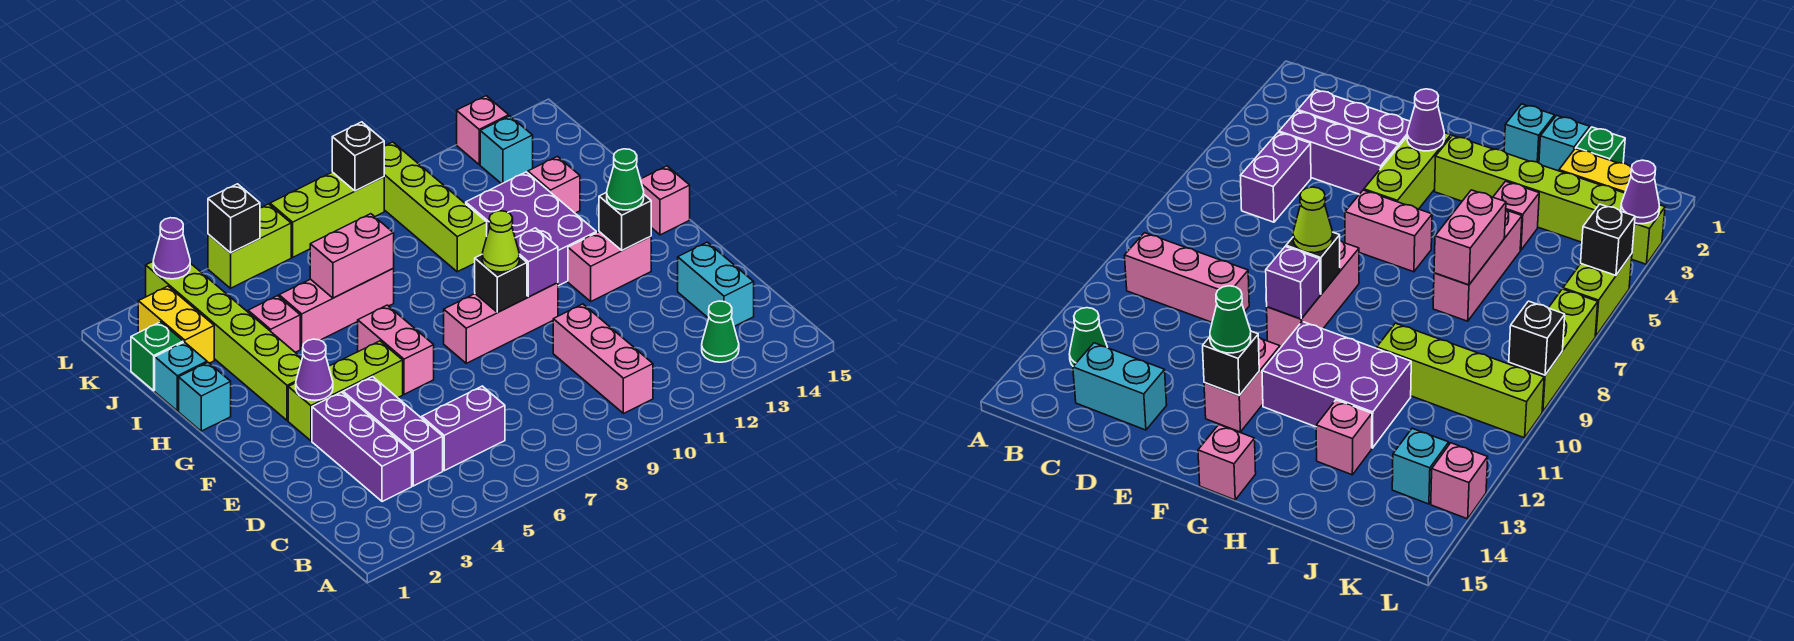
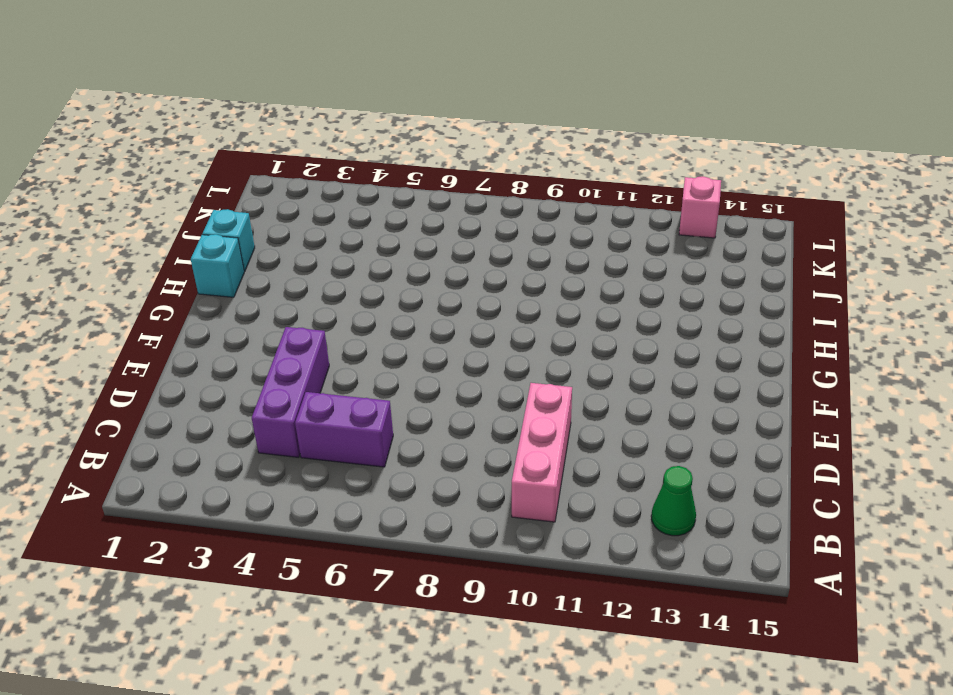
none -> purple brick C3:E3 level 1
none -> cyan brick C14:D14 level 1
none -> lime brick F3:F5 level 1
none -> pink brick F6:G6 level 1

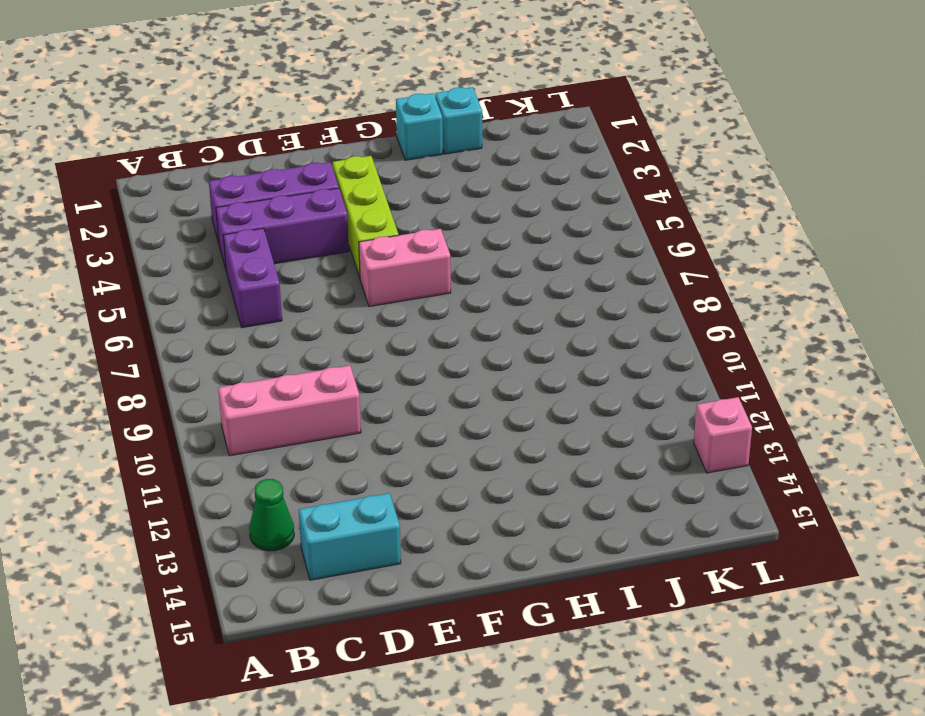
none -> pink brick F8:F10 level 1
none -> pink brick F12:F13 level 1
none -> lime brick G3:L3 level 1
none -> purple brick G11:I12 level 1

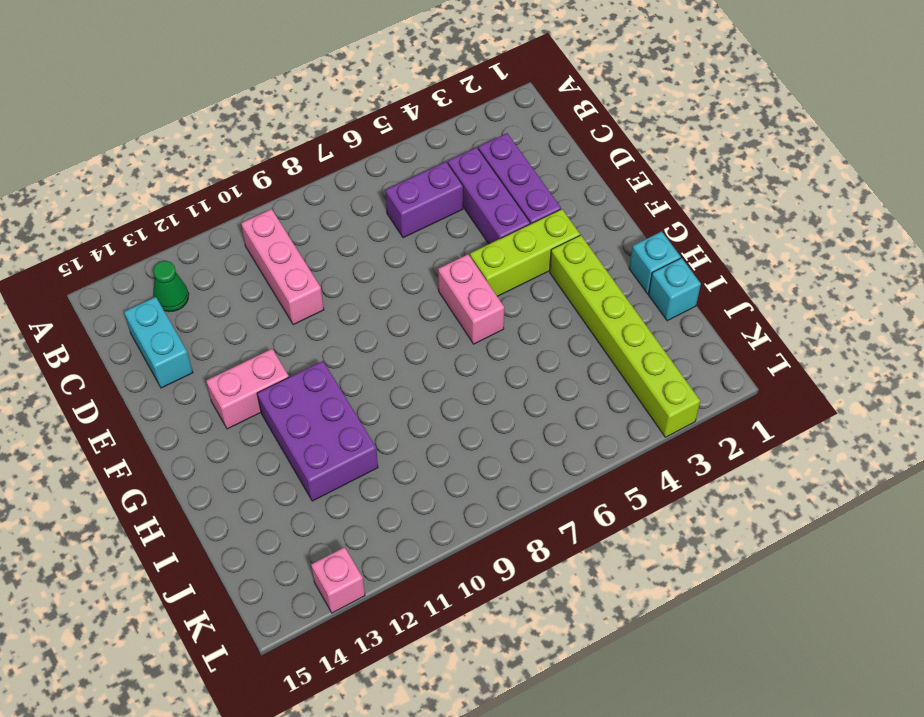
none -> pink brick F8:F10 level 1
none -> pink brick G15 level 1
none -> pink brick I4 level 1
none -> pink brick I5:I7 level 1

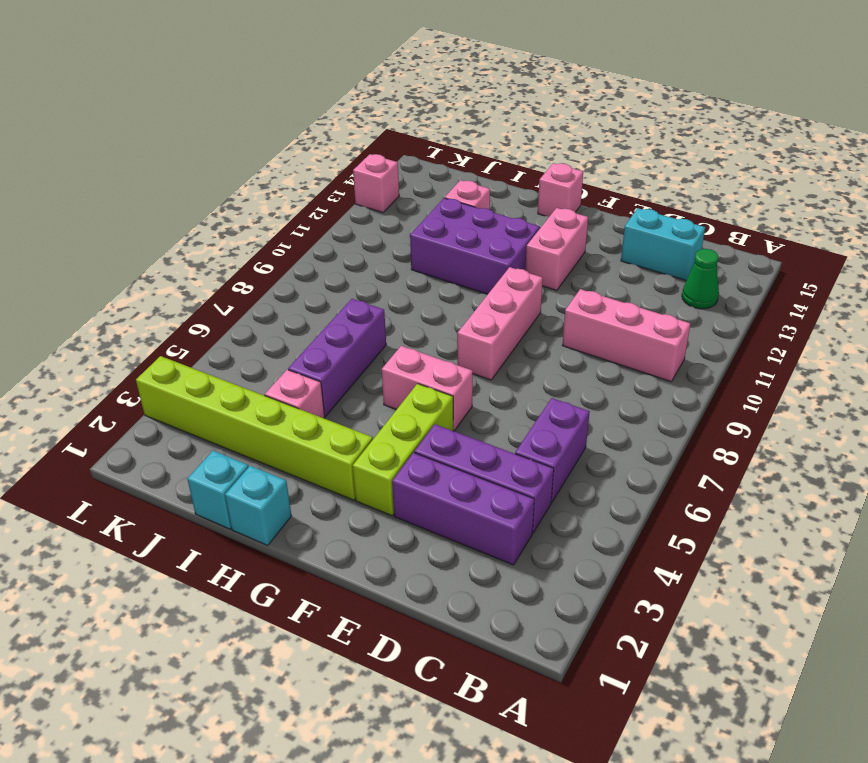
purple brick I5:I7 level 1 -> pink brick I5:I7 level 1
none -> lime brick I10:L10 level 1
none -> green brick J1 level 1
none -> yellow brick J2:K2 level 1
none -> cyan brick K13 level 1

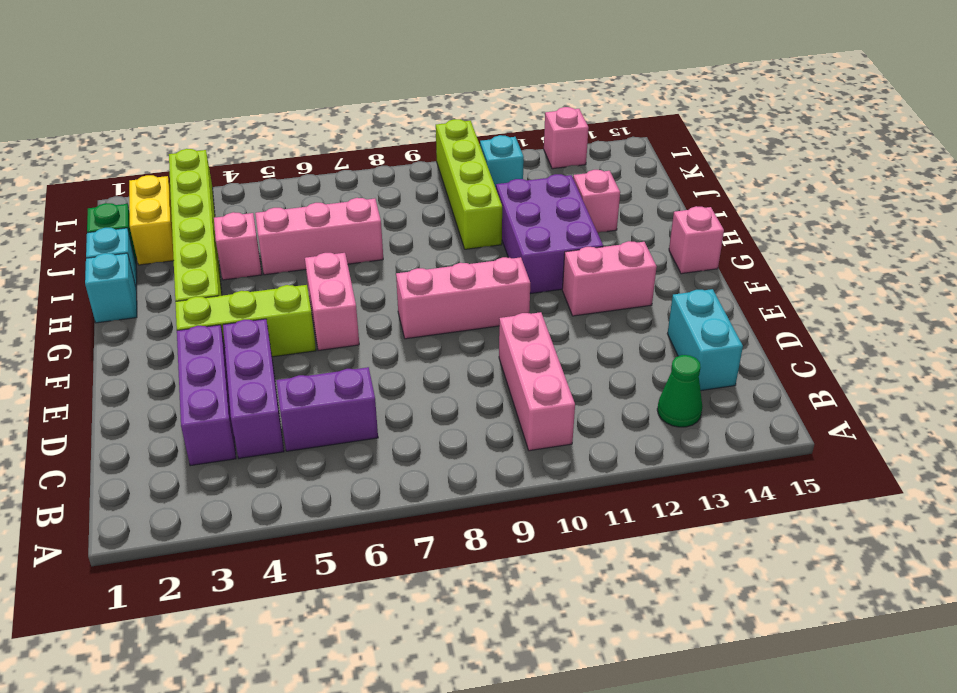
cyan brick K11 level 1 -> cyan brick K13 level 1
none -> lime brick L5:L6 level 1
none -> lime brick L7:L9 level 1
none -> purple cone F3 level 2
none -> black brick F9 level 2

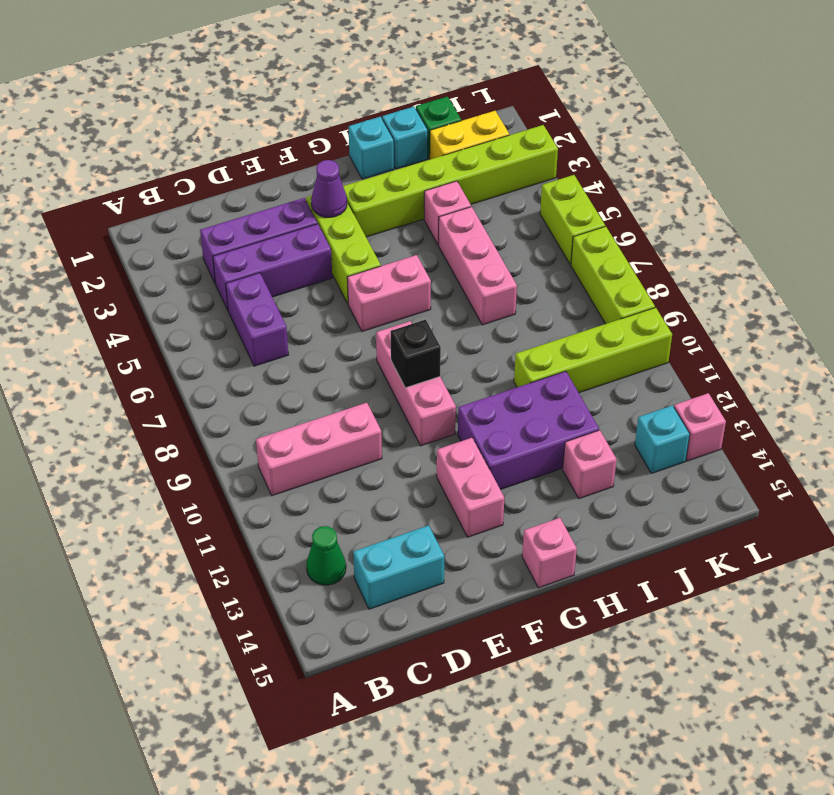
none -> purple brick F10 level 2
none -> black brick F13 level 2
none -> pink brick I6:I7 level 2
none -> purple cone L3 level 2

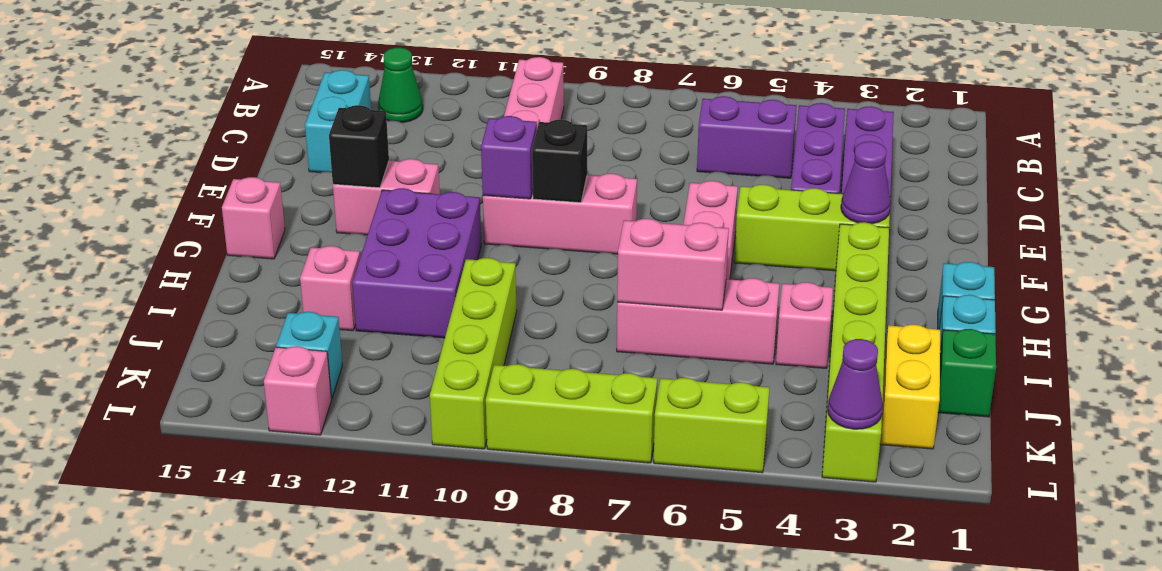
none -> black brick L5 level 2
none -> black brick L9 level 2
none -> lime cone F9 level 3
none -> green cone F13 level 3

